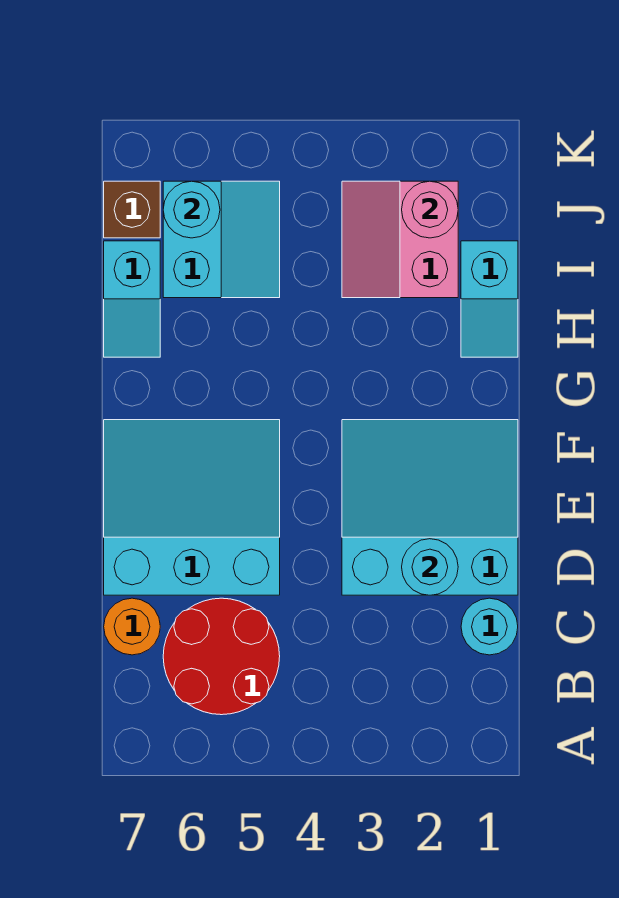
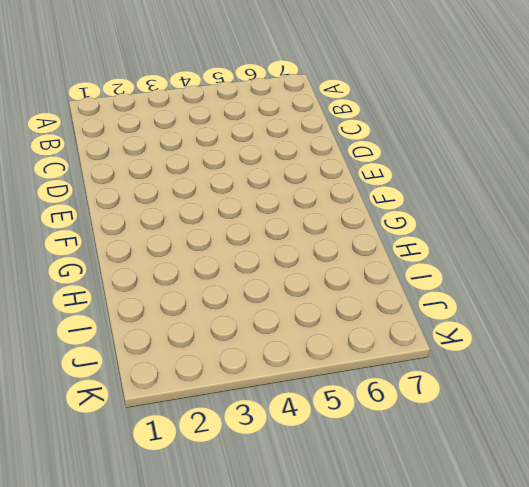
none -> red round brick B5:C6 level 1
none -> cyan round brick C1 level 1
none -> orange round brick C7 level 1

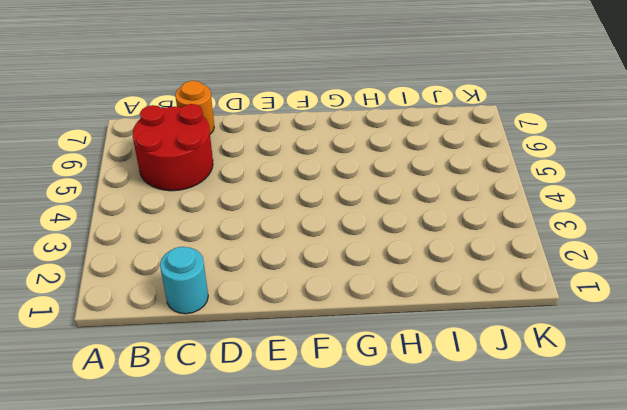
none -> cyan slope D1:F3 level 1 top D
none -> cyan slope D5:F7 level 1 top D
none -> cyan slope H1:I1 level 1 top I

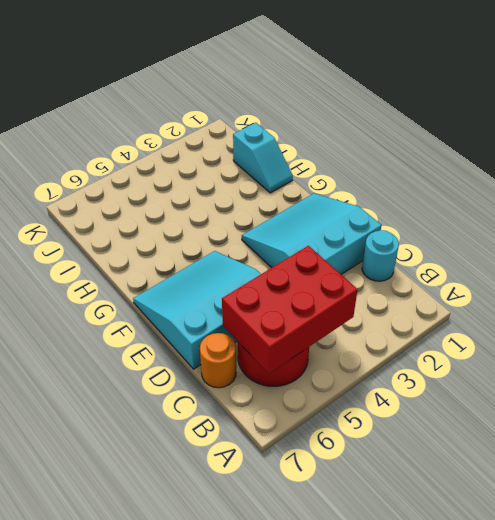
red brick B4:C6 level 2 -> none
none -> cyan slope H7:I7 level 1 top I
none -> pink slope I2:J3 level 1 top 2
none -> cyan slope I5:J6 level 1 top 6

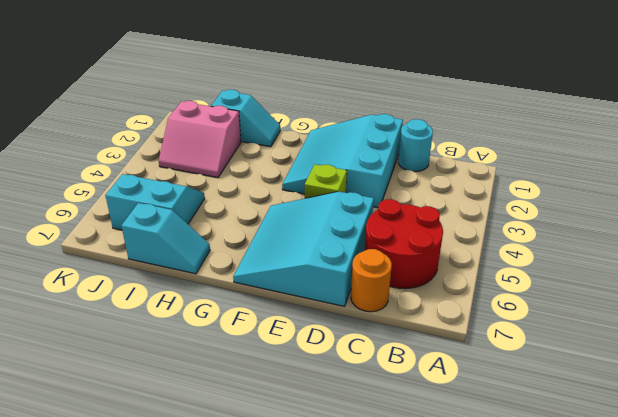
lime brick E4 level 1 -> none
none -> brown brick J7 level 1
none -> cyan round brick D2 level 2
none -> pink round brick J2 level 2

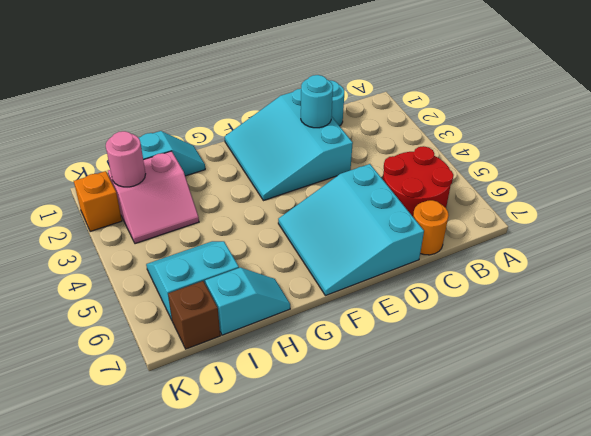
orange brick K2 level 1 -> none
none -> cyan round brick J6 level 2

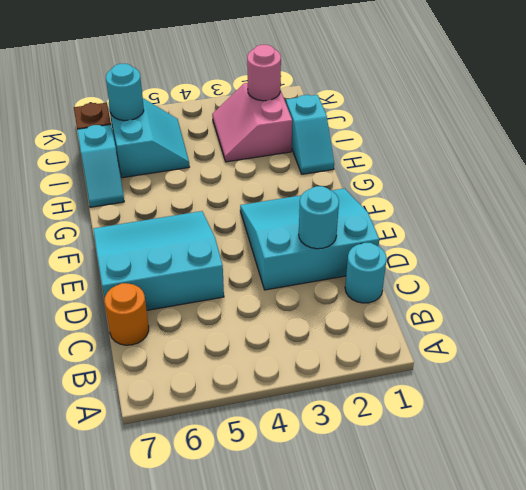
none -> red round brick B5:C6 level 1

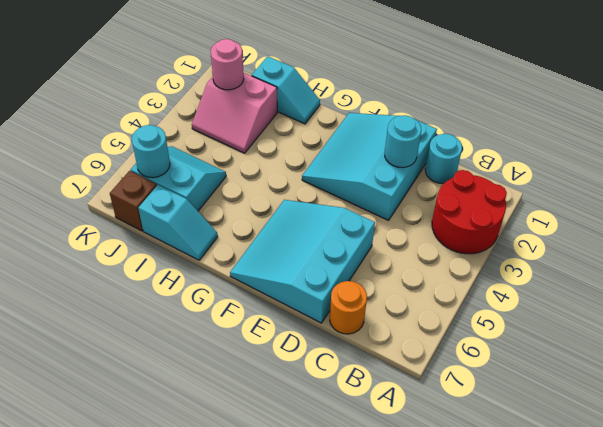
red round brick A2:B3 level 1 -> red round brick B5:C6 level 1

